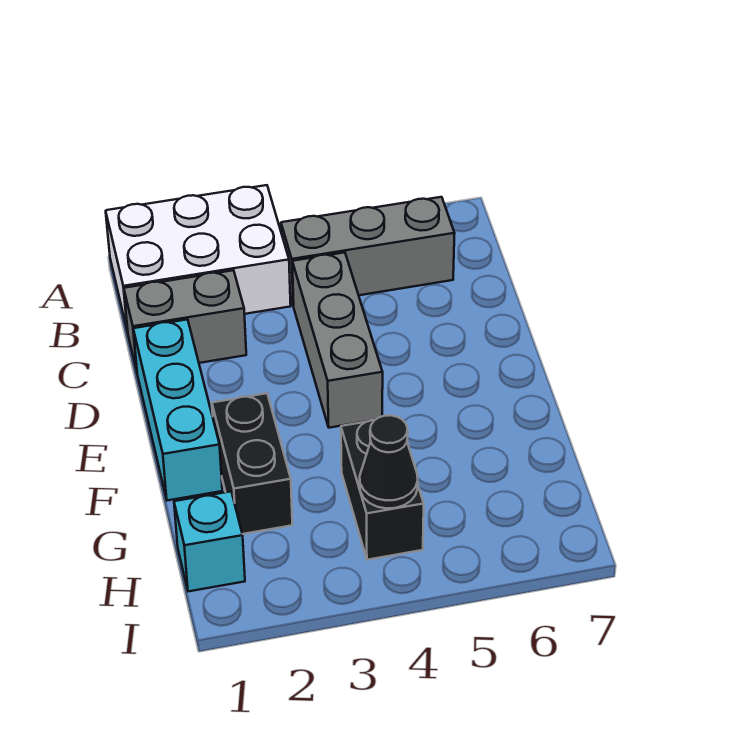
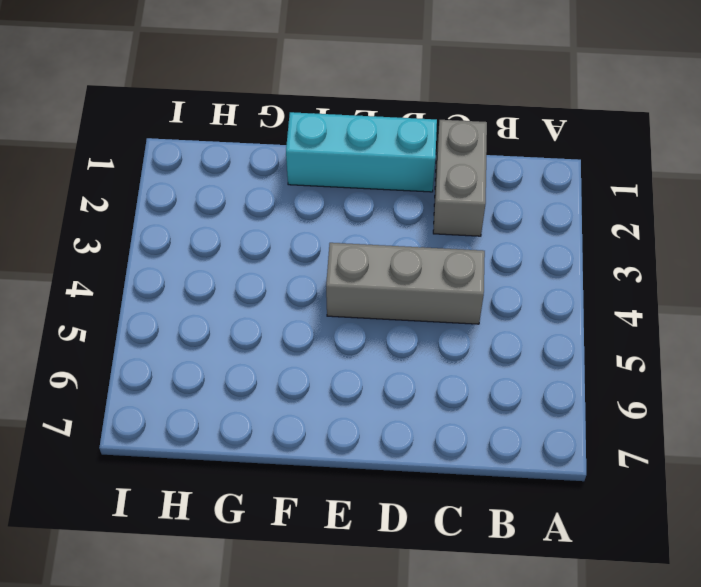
none -> white brick A1:B3 level 1
none -> grey brick B4:B6 level 1

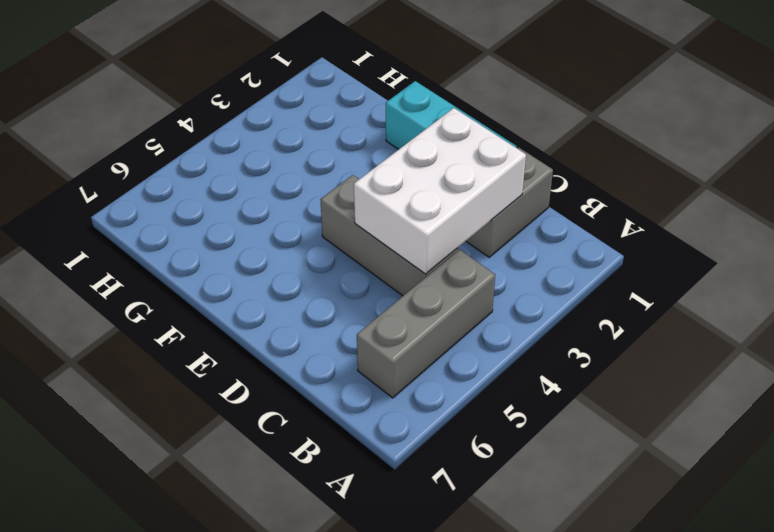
white brick C2:D4 level 2 -> white brick A1:B3 level 1
none -> black brick F2:G2 level 1
none -> black brick G4:H4 level 1

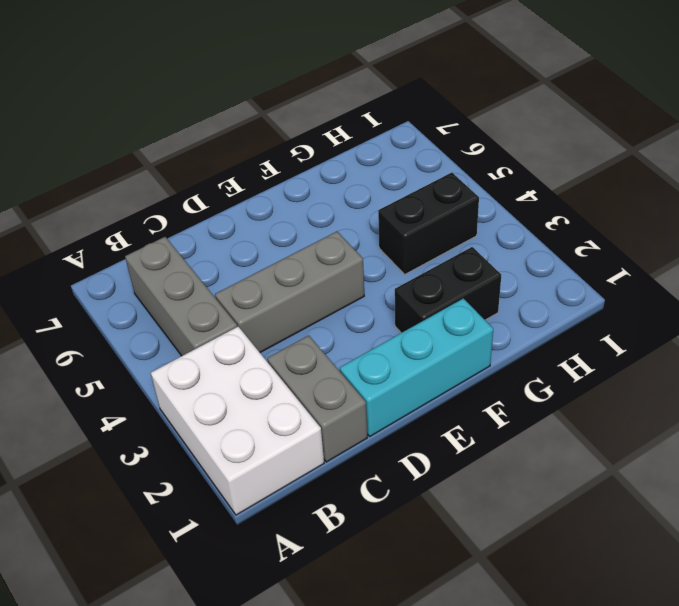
none -> cyan brick H1 level 1
none -> black cone H4 level 2

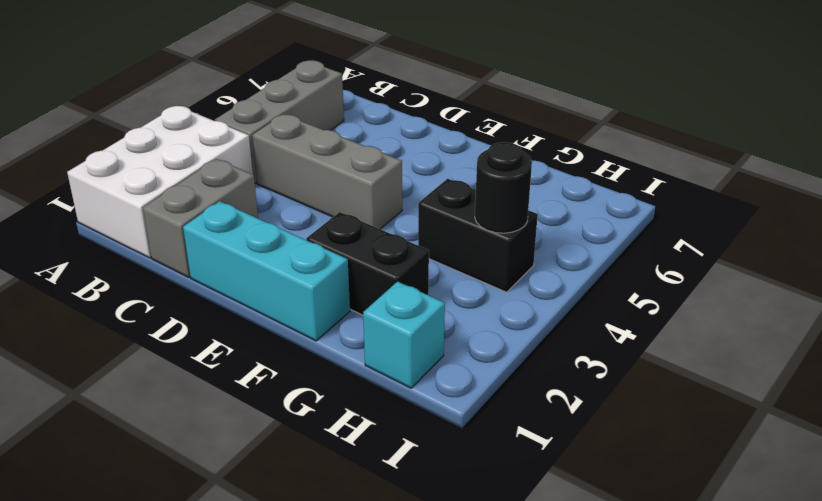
black round brick H4 level 2 -> black cone H4 level 2

